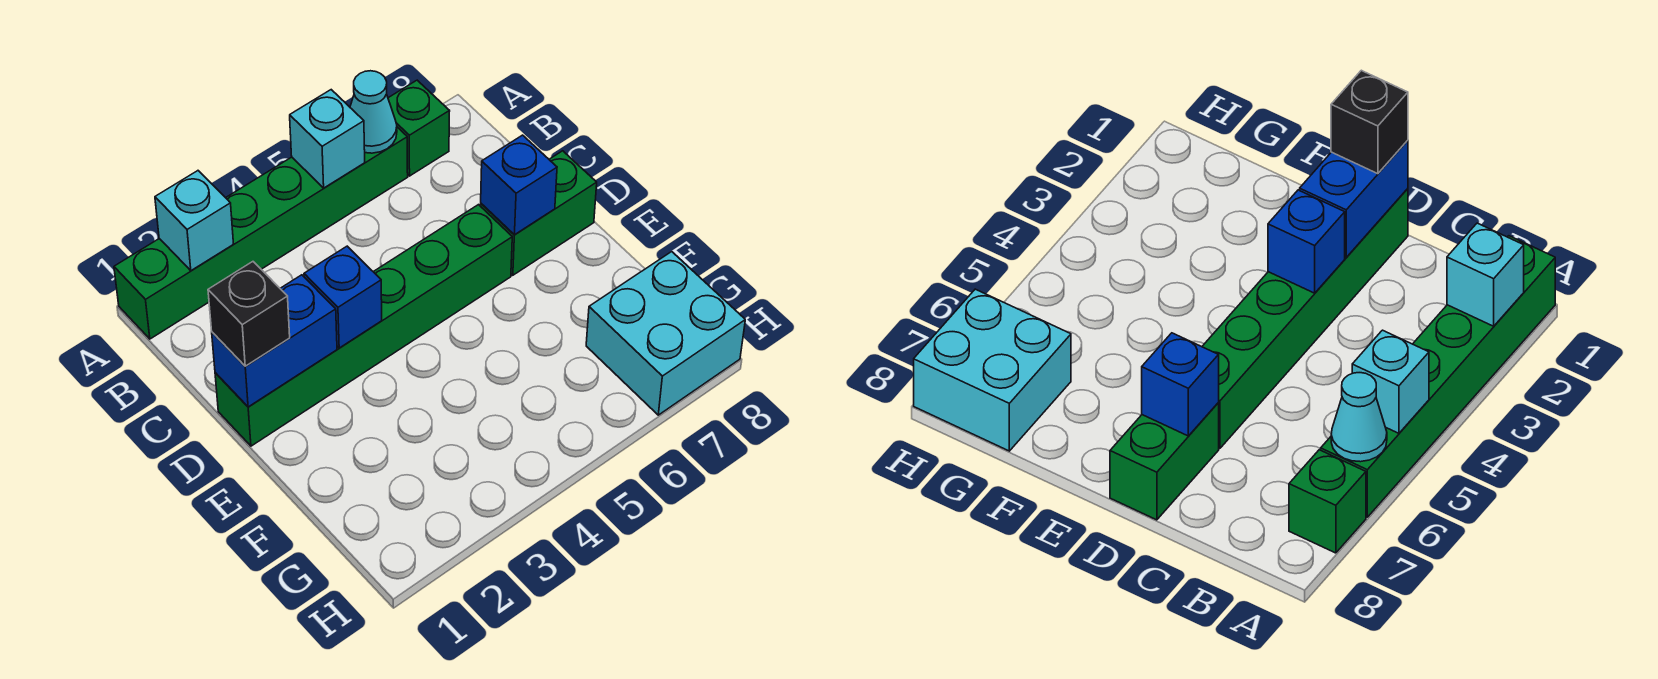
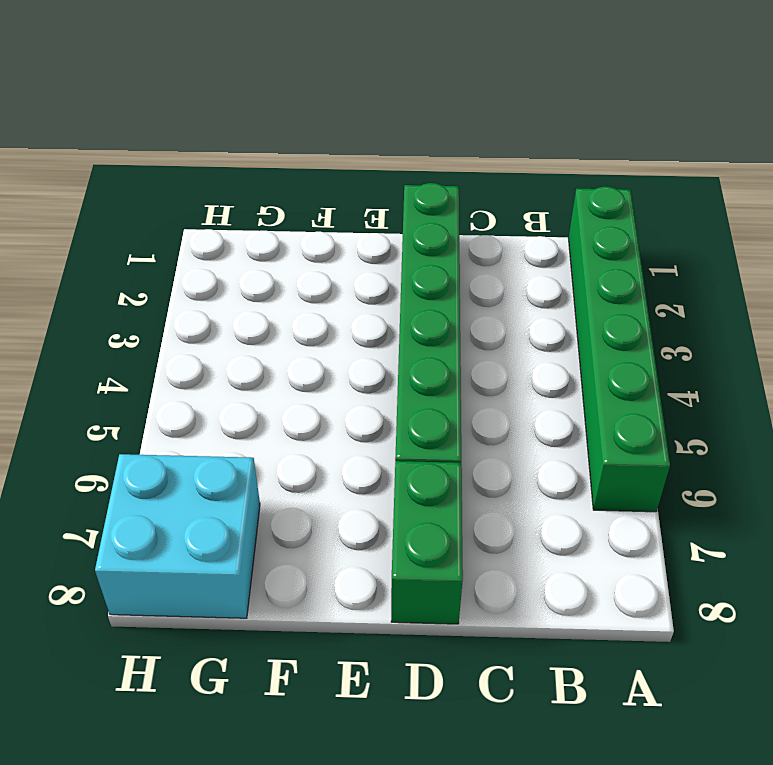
none -> green brick A7 level 1
none -> cyan brick A2 level 2
none -> cyan brick A5 level 2

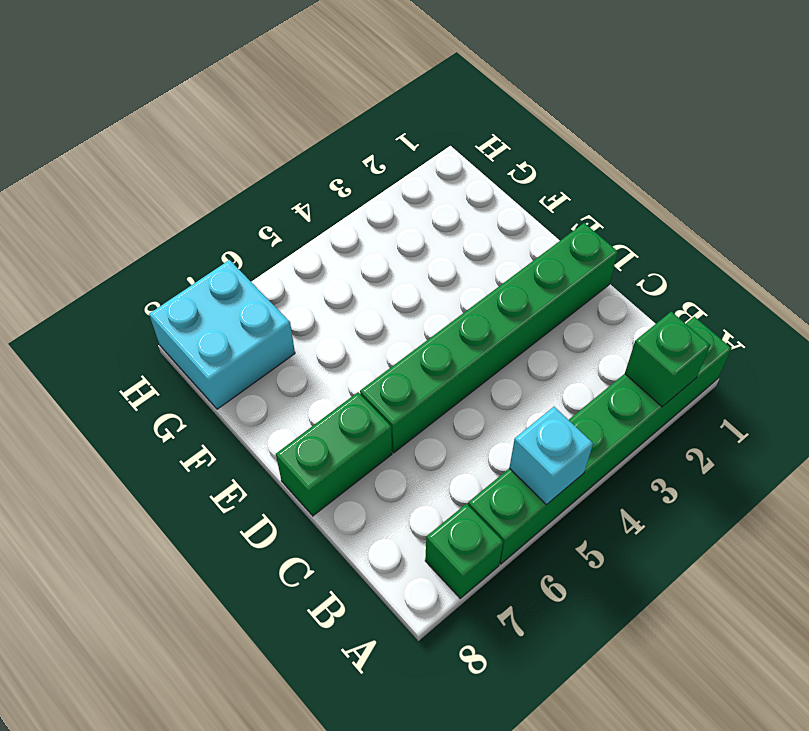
green brick A2 level 2 -> cyan brick A2 level 2
none -> cyan cone A6 level 2
none -> blue brick D1:D2 level 2
none -> blue brick D3 level 2

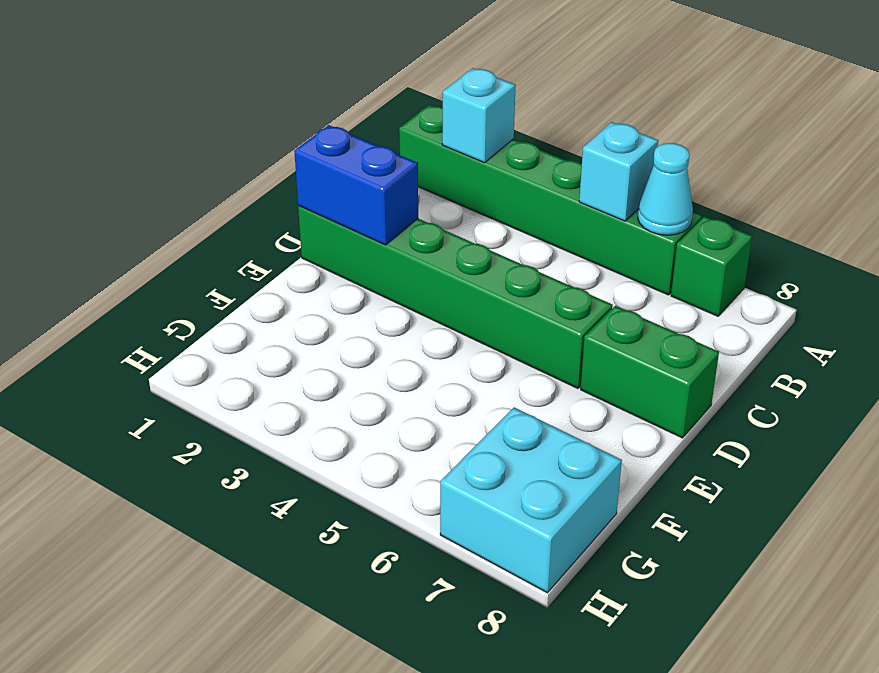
none -> blue brick D3 level 2
none -> blue brick D7 level 2
none -> black brick D1 level 3

